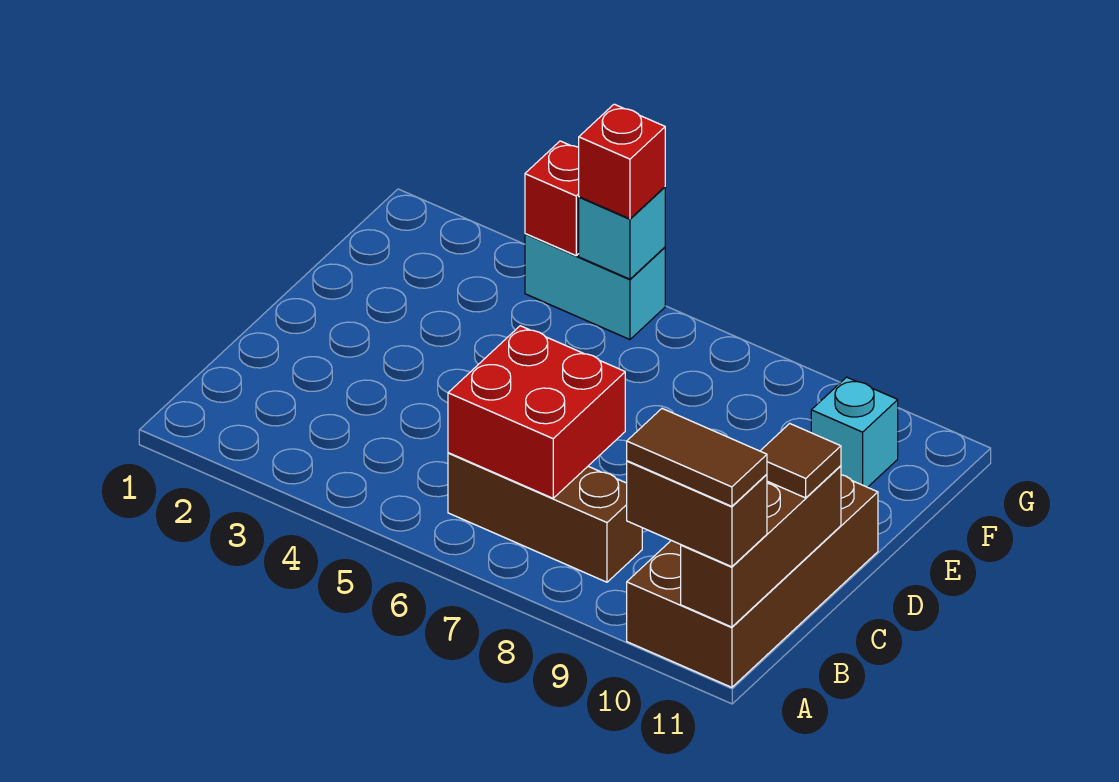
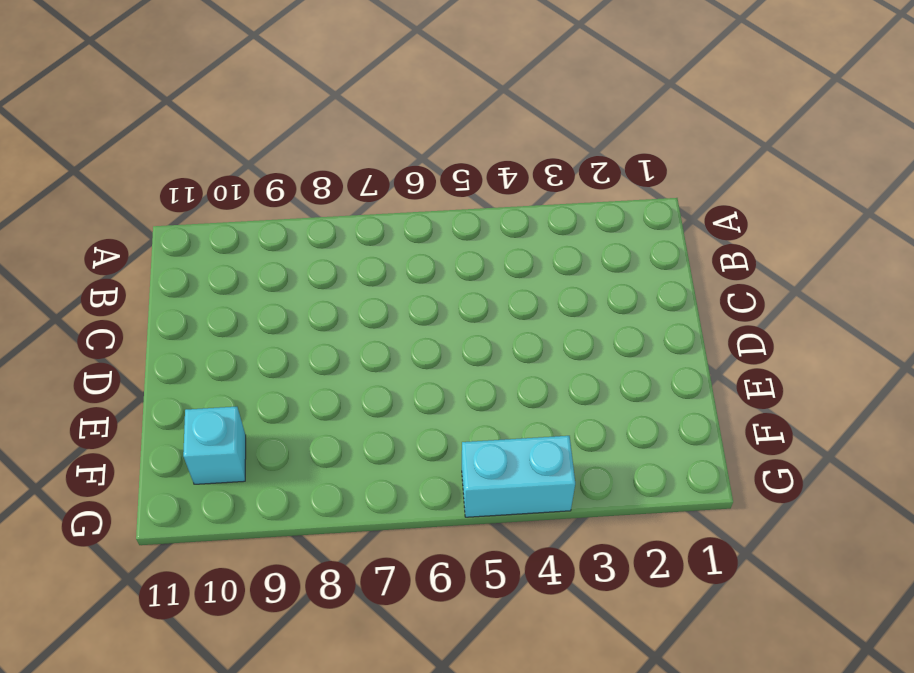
none -> brown brick A10:D11 level 1
none -> brown brick B6:B8 level 1
none -> brown brick A11:C11 level 2

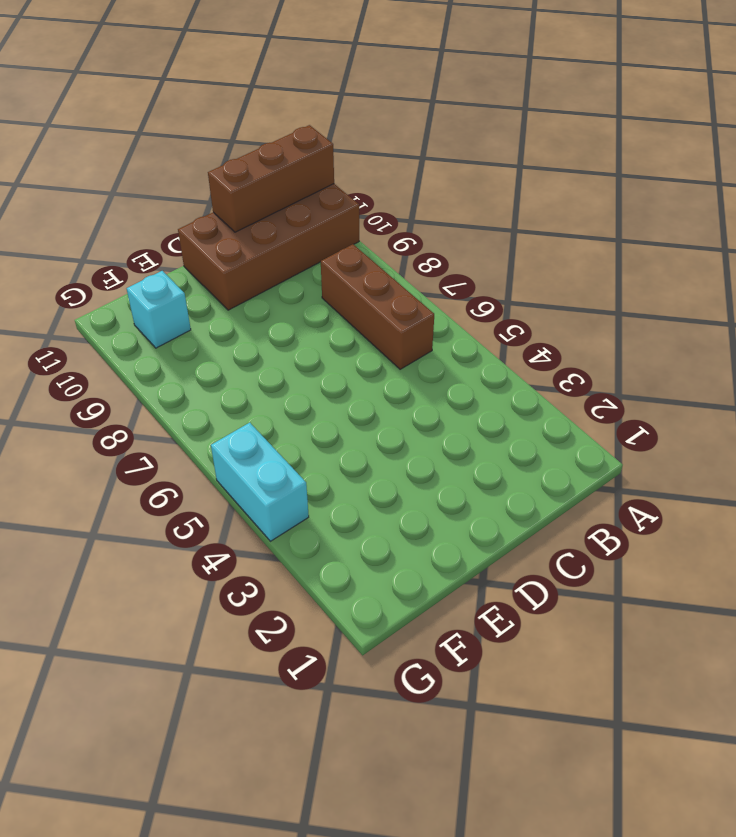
none -> red brick B6:C7 level 2
none -> red brick G4 level 2
none -> cyan brick G5 level 2

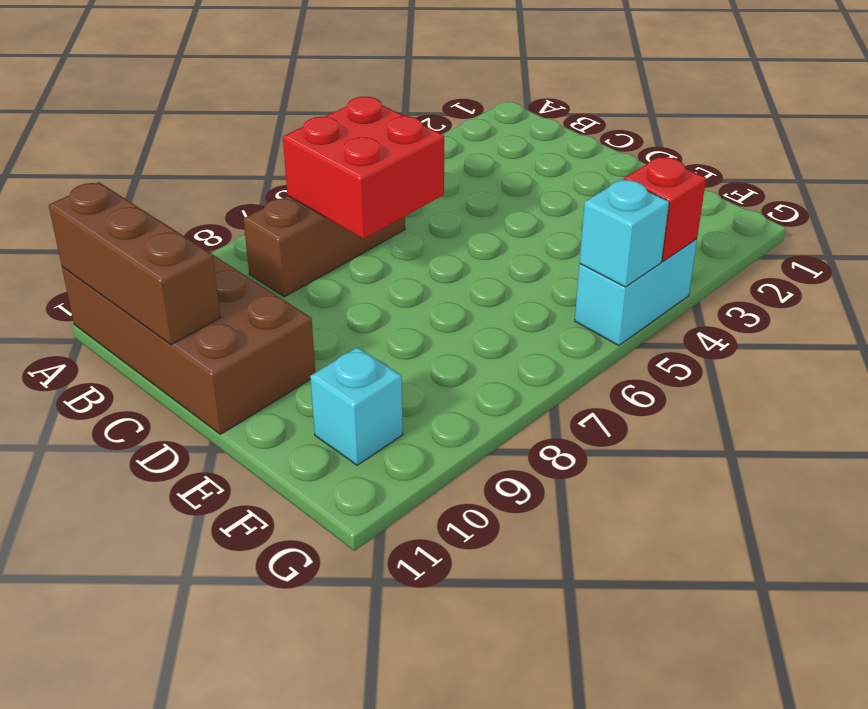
none -> brown brick A10:A11 level 3
none -> brown tile C11 level 3
none -> red brick G5 level 3

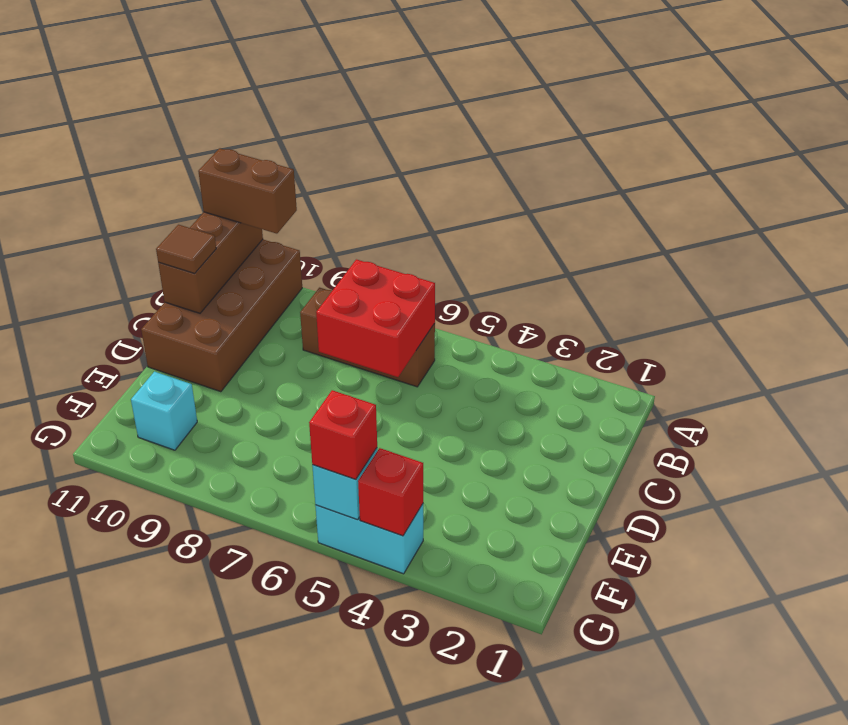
none -> brown tile A10:A11 level 4

